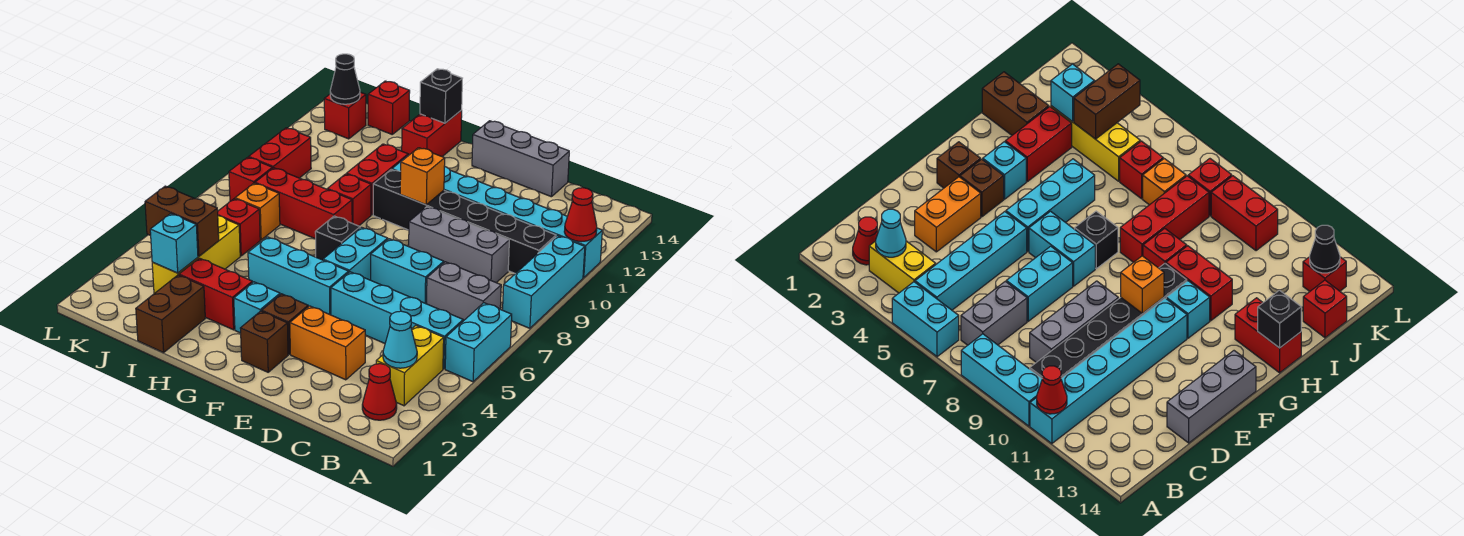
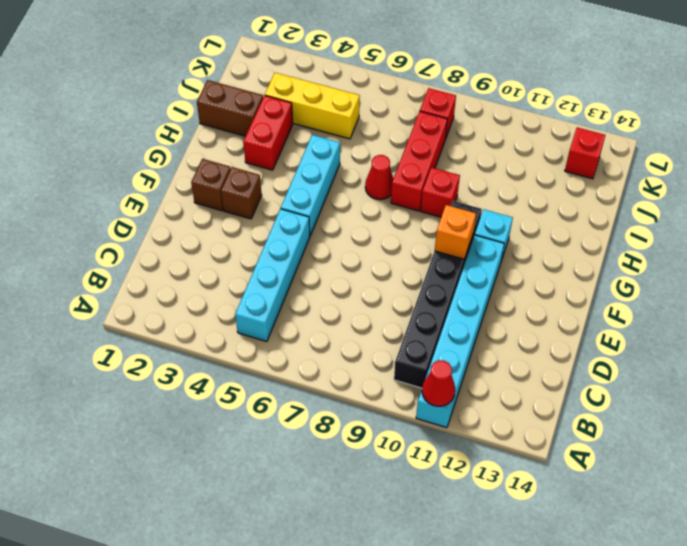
red cone H7 level 1 -> red cone B2 level 1
none -> cyan brick A5:A6 level 1
none -> cyan brick A8:A10 level 1
none -> yellow brick B3:B4 level 1
none -> grey brick B7:C7 level 1

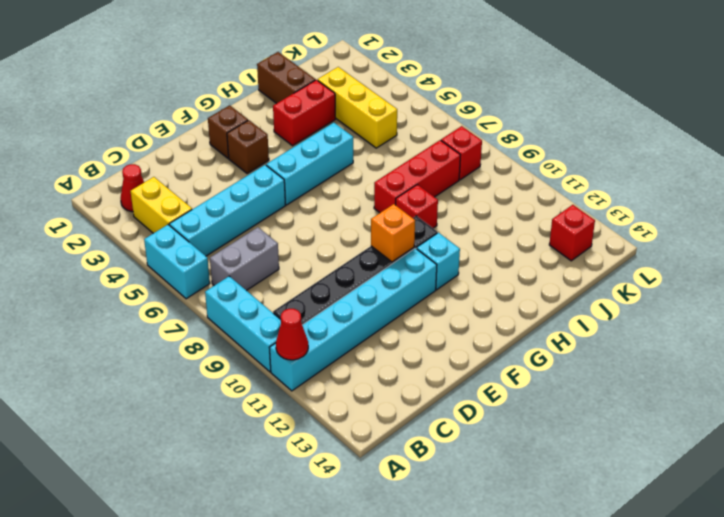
none -> grey brick C9:E9 level 1
none -> orange brick D3:E3 level 1
none -> cyan brick D7:E7 level 1
none -> grey brick D14:F14 level 1

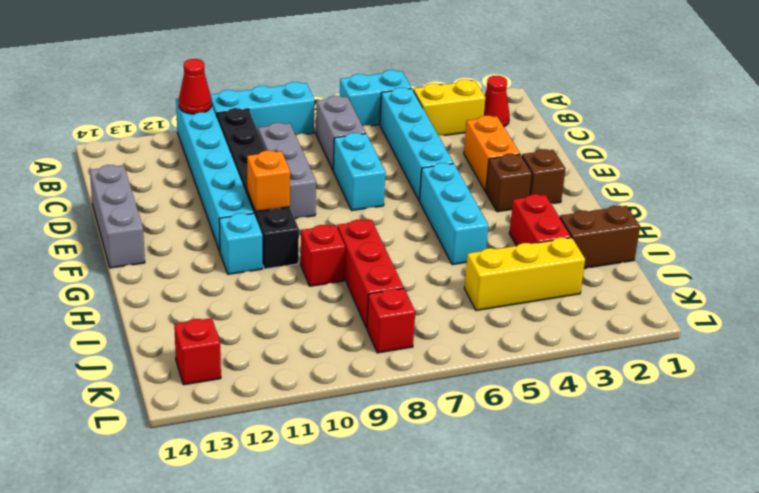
none -> cyan brick F6:F7 level 1
none -> cyan brick G3 level 1
none -> black brick G7 level 1
none -> red brick H10:H11 level 1

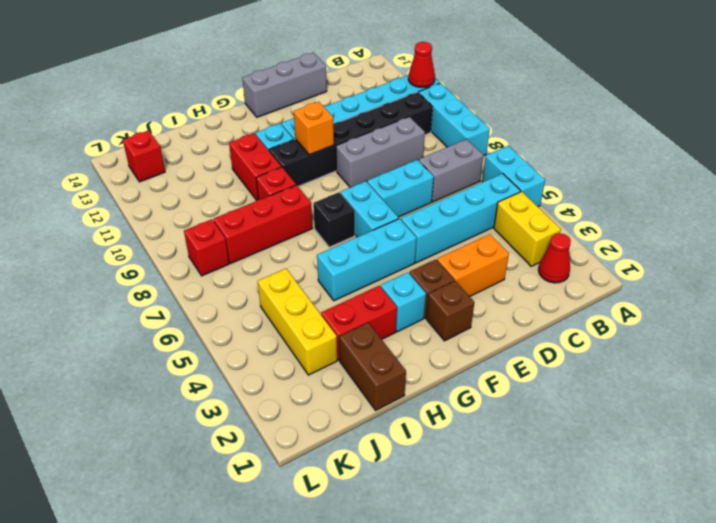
none -> red brick H13:H14 level 1
none -> red brick J6 level 1
none -> orange brick J7 level 1
none -> red brick J14 level 1

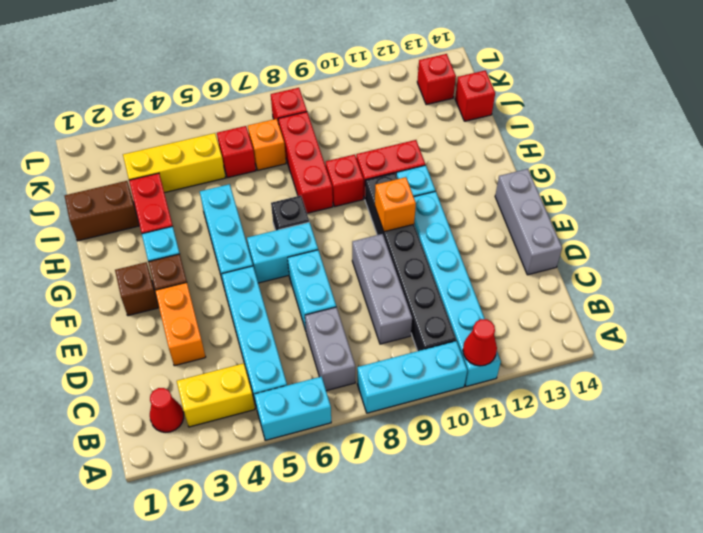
none -> red brick H13:H14 level 1
none -> red brick K9:K10 level 1
none -> cyan cone B3 level 2
none -> black brick H14 level 2

